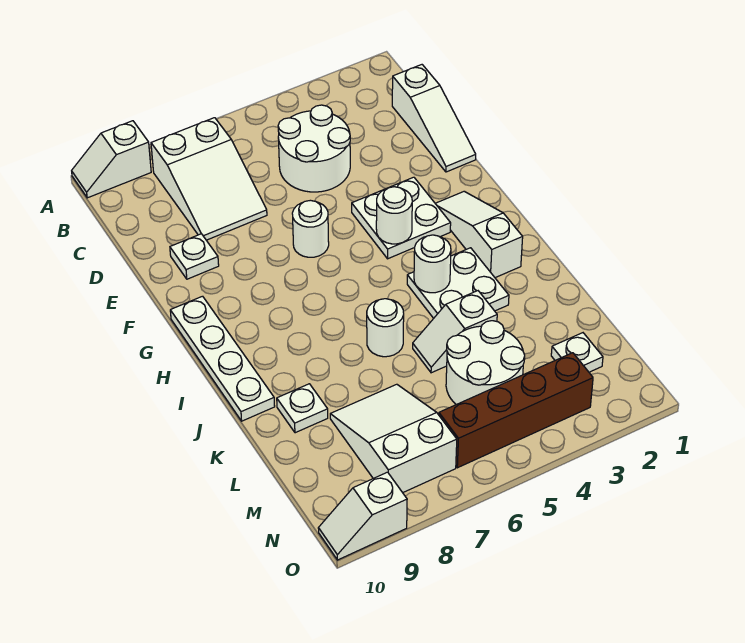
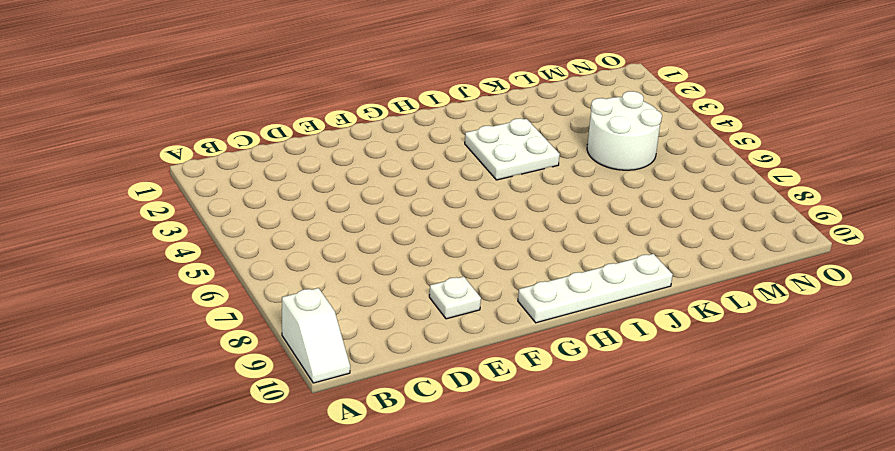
none -> white slope B7:D8 level 1 top B
none -> white slope C1:E1 level 1 top C
none -> white round brick C4:D5 level 1

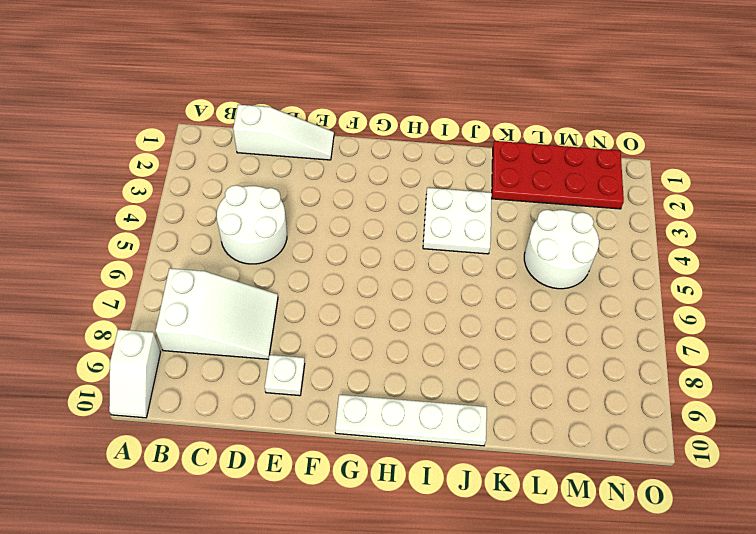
red plate K1:N2 level 1 -> white plate M2 level 1
none -> white plate F3:G4 level 1
none -> white round brick F6 level 1
none -> white slope G2:I2 level 1 top I

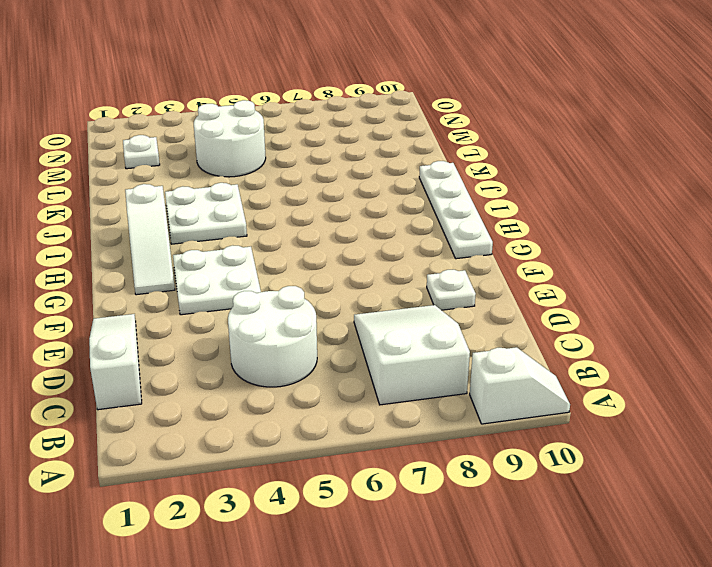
none -> white round brick F6 level 1
none -> white round brick J6 level 1
none -> white slope K4:K5 level 1 top 4

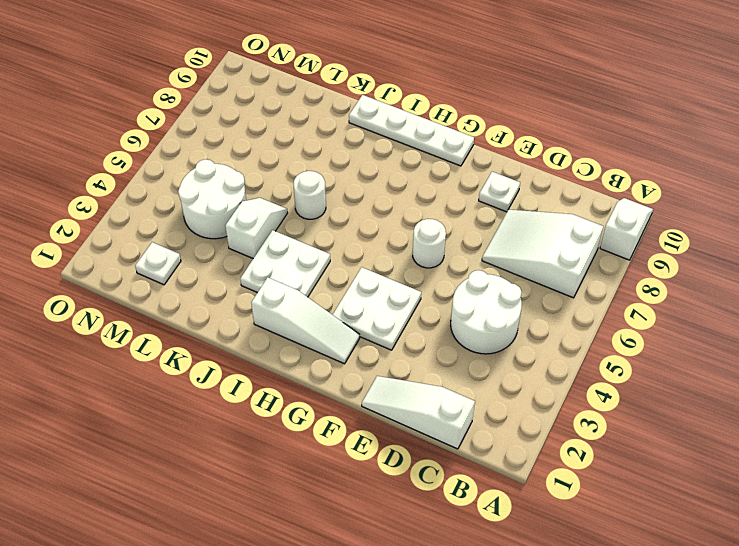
none -> white plate K9 level 1
none -> white slope L7:N8 level 1 top N
none -> brown brick N3:N6 level 1

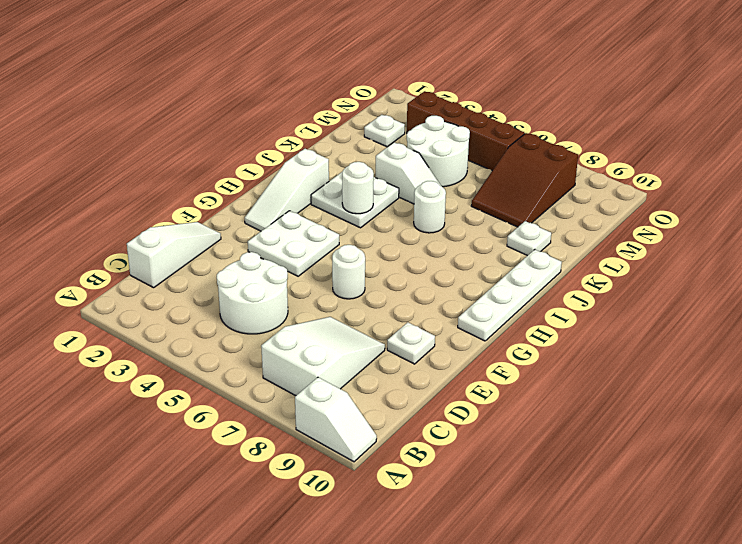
brown slope L7:N8 level 1 top N -> white slope L7:N8 level 1 top N
none -> white slope O9:O10 level 1 top 9
none -> white round brick G4 level 2

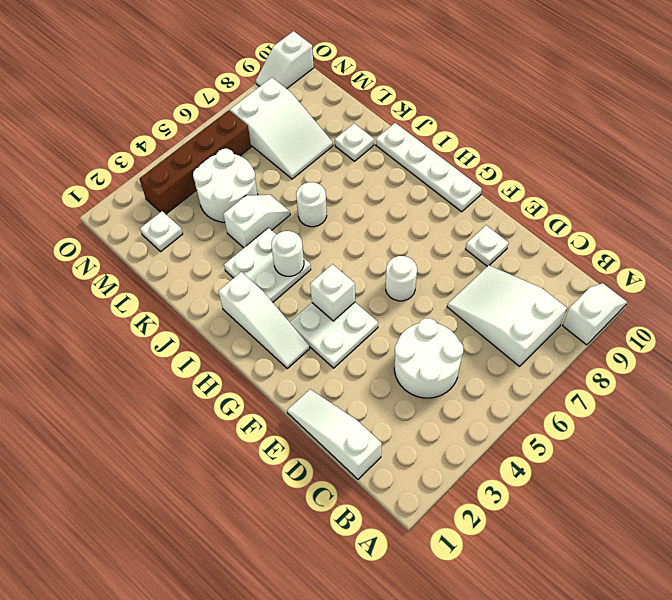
white brick G4 level 2 -> white round brick G4 level 2
white slope O9:O10 level 1 top 10 -> white slope O9:O10 level 1 top 9

